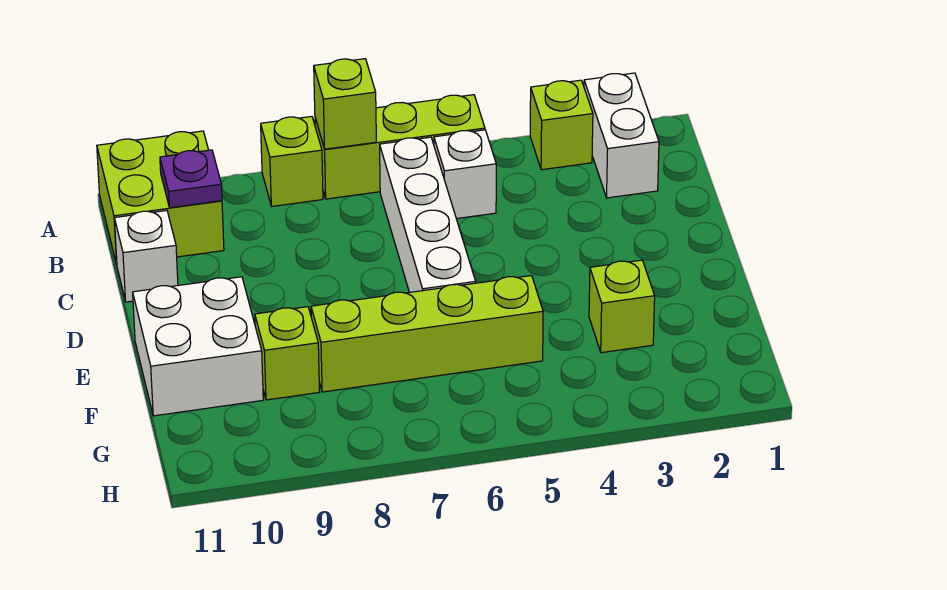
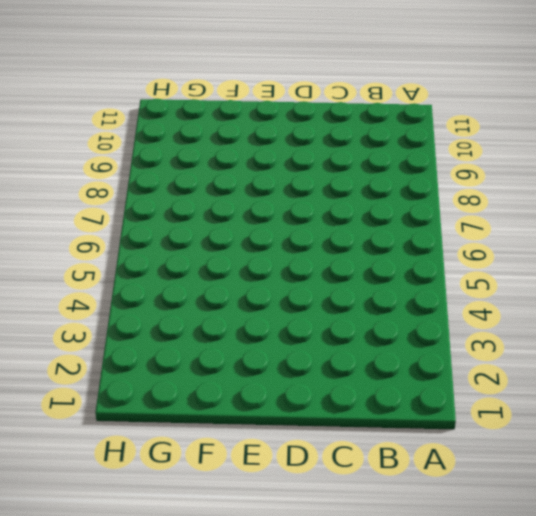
none -> white brick A2:B2 level 1
none -> lime brick A3 level 1
none -> lime brick A5:A7 level 1

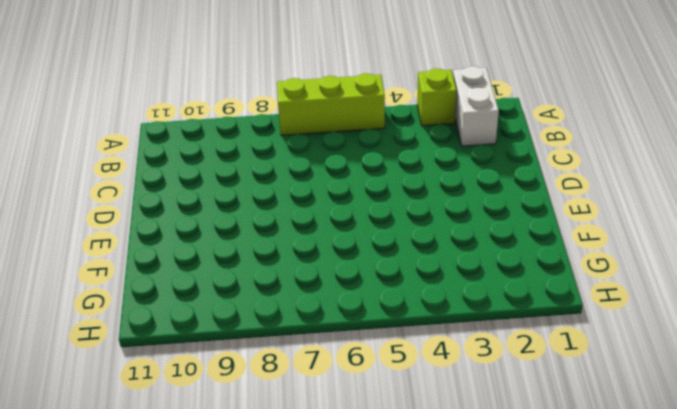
none -> lime brick A8 level 1
none -> lime brick A10:B11 level 1
none -> white brick B5 level 1

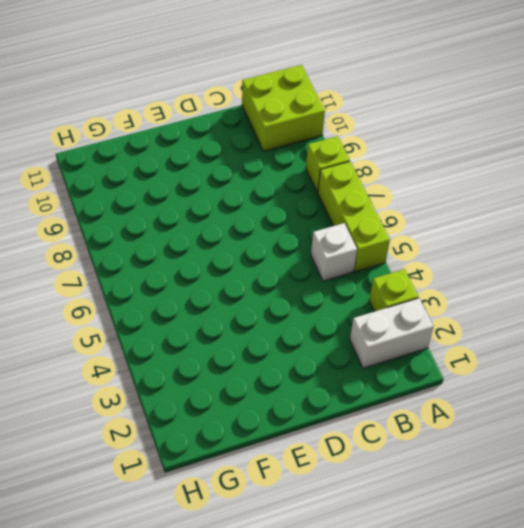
none -> white brick B6:E6 level 1
none -> white brick C11 level 1
none -> white brick E10:F11 level 1

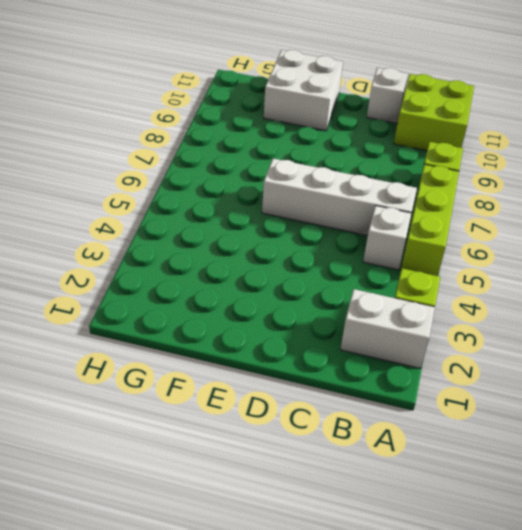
none -> lime brick F3 level 1
none -> lime brick F5:F8 level 1
none -> lime brick F9 level 1

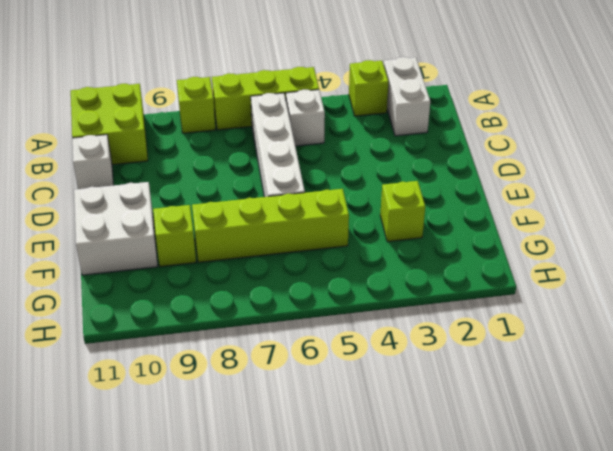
none -> lime brick A7 level 2
none -> purple plate B10 level 2

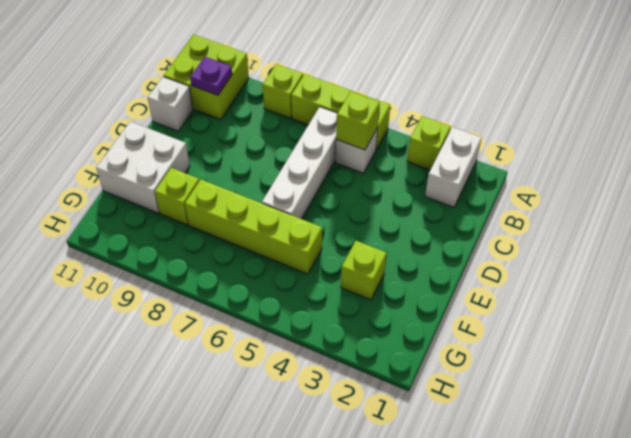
lime brick B5 level 2 -> lime brick A7 level 2

